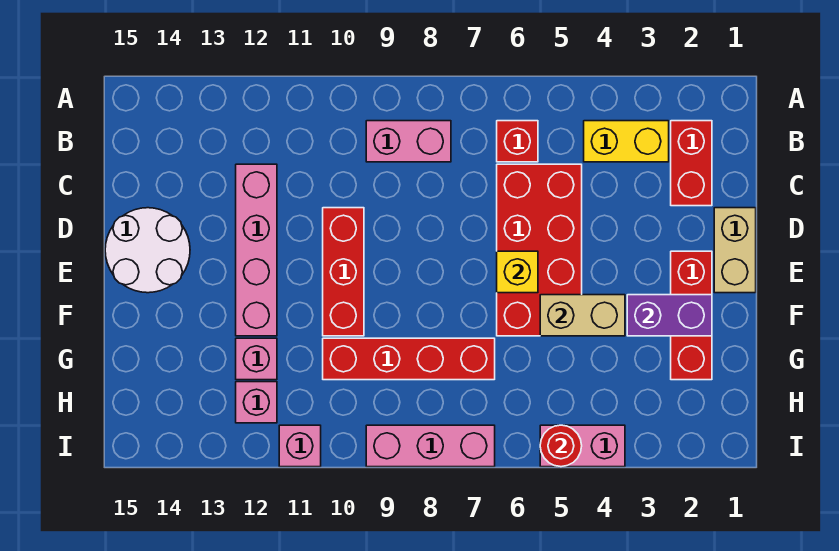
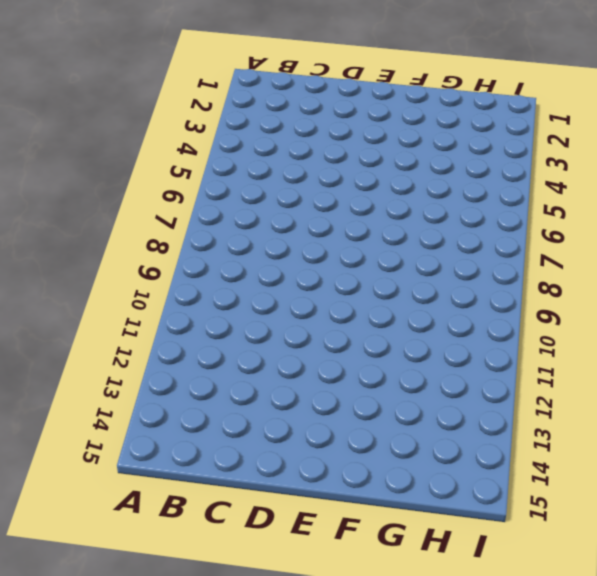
none -> red brick B2:C2 level 1
none -> yellow brick B3:B4 level 1
none -> red brick B6 level 1

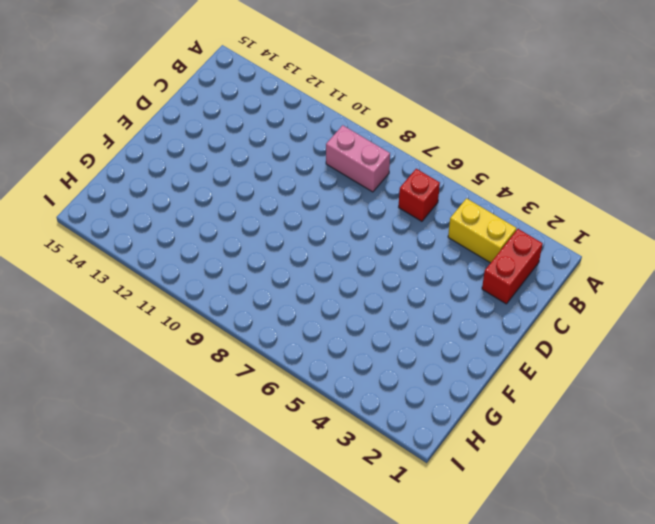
none -> red brick C5:F6 level 1
none -> pink brick C12:F12 level 1
none -> tan brick D1:E1 level 1

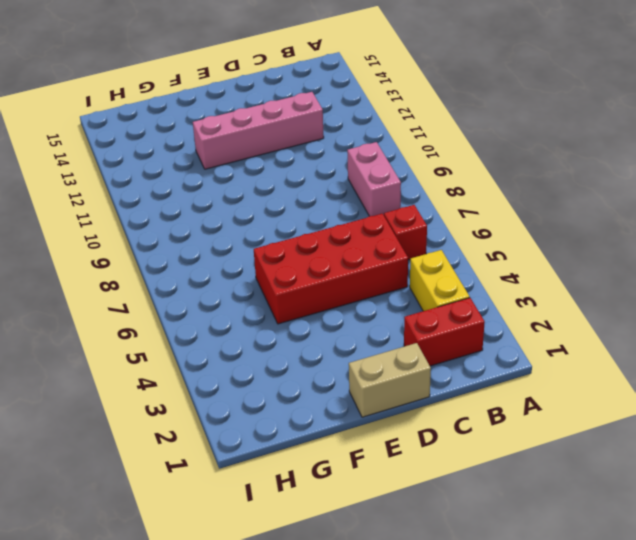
none -> red brick D10:F10 level 1
none -> white round brick D14:E15 level 1
none -> red brick E2:G2 level 1

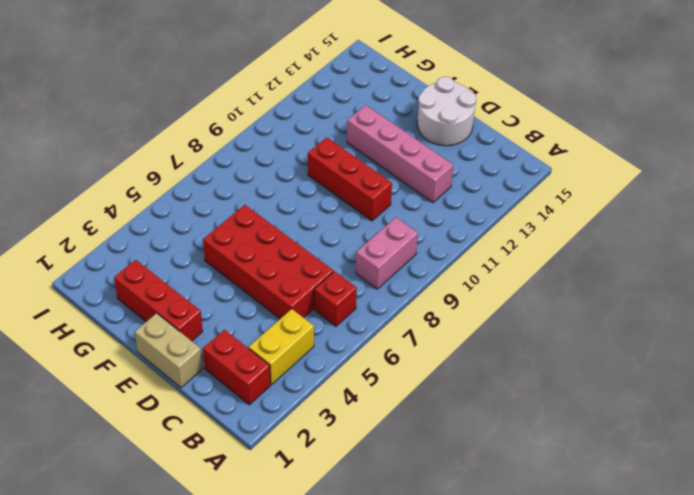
none -> red brick G7:G10 level 1
none -> pink brick G12 level 1
none -> pink brick H12 level 1

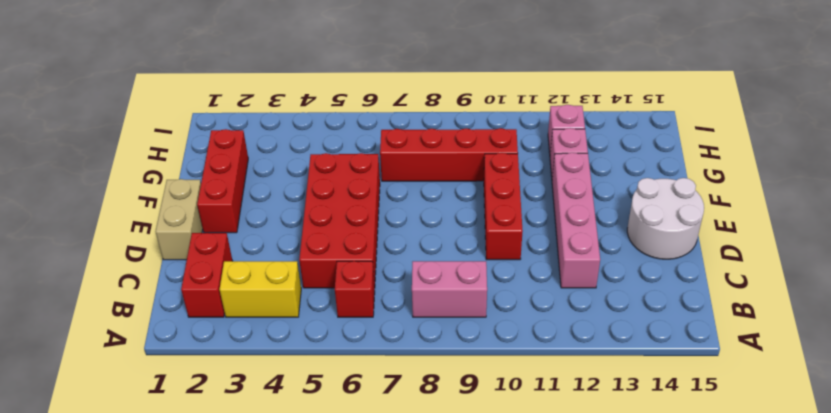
none -> pink brick I4:I5 level 1
none -> pink brick I7:I9 level 1
none -> pink brick I11 level 1

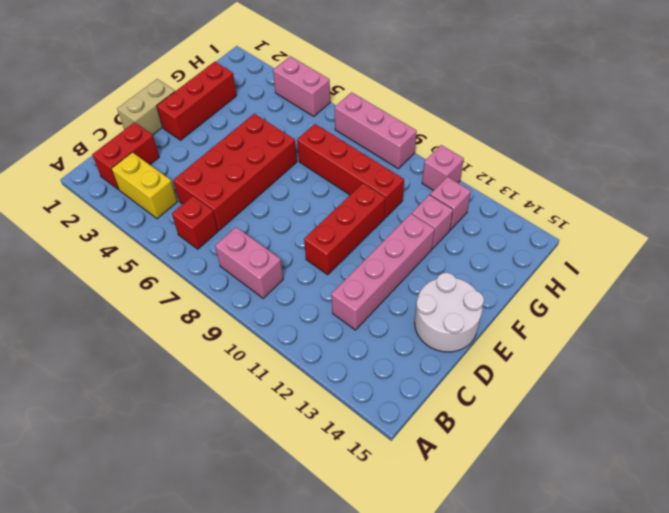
none -> yellow brick E6 level 2
none -> purple brick F2:F3 level 2
none -> tan brick F4:F5 level 2

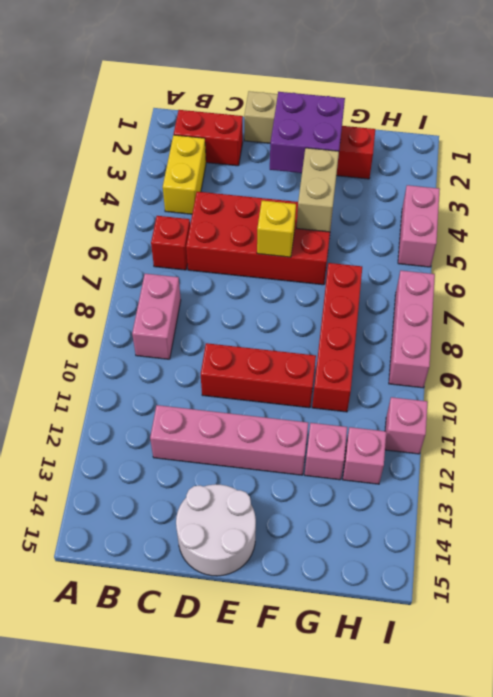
purple brick E2:F3 level 2 -> purple brick F2:F3 level 2
none -> red round brick I5 level 2

